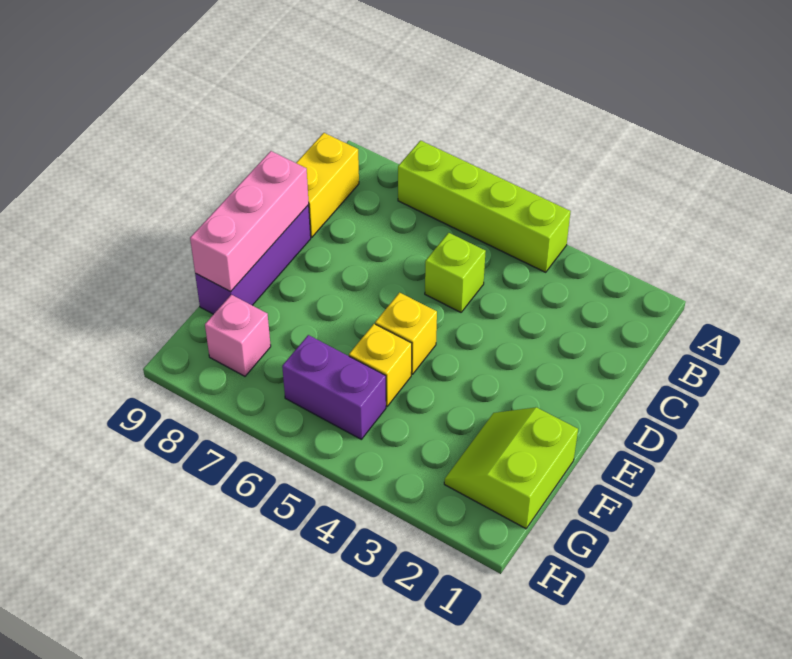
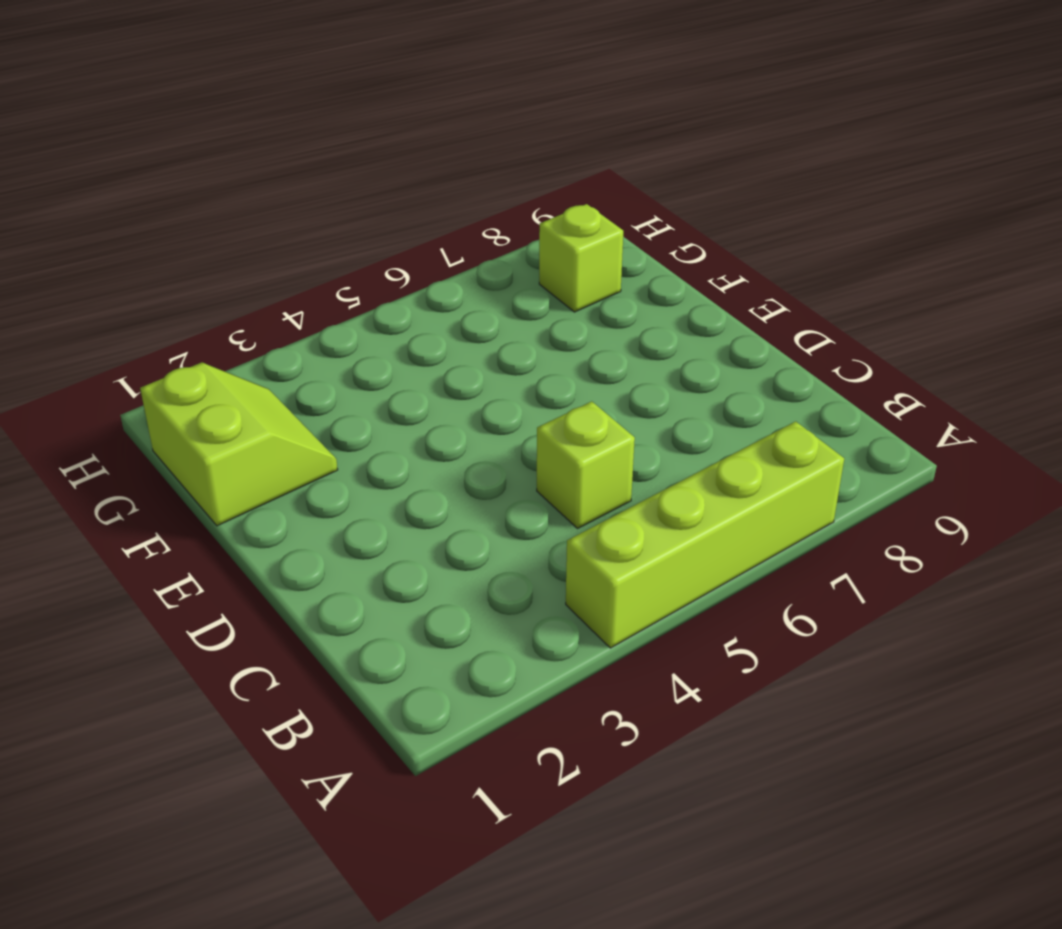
lime brick G8 level 1 -> pink brick G8 level 1
none -> yellow brick B9:C9 level 1
none -> purple brick D9:F9 level 1

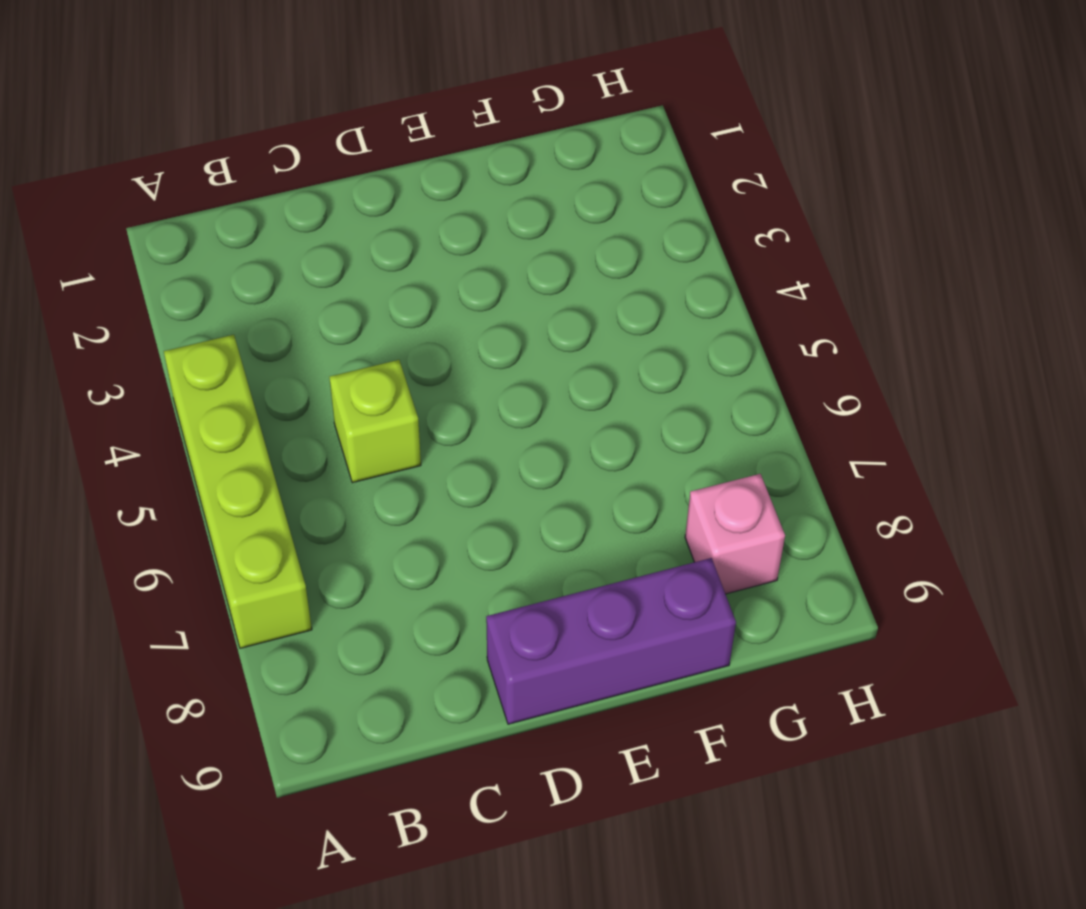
none -> yellow brick B9:C9 level 1
none -> yellow brick E5 level 1

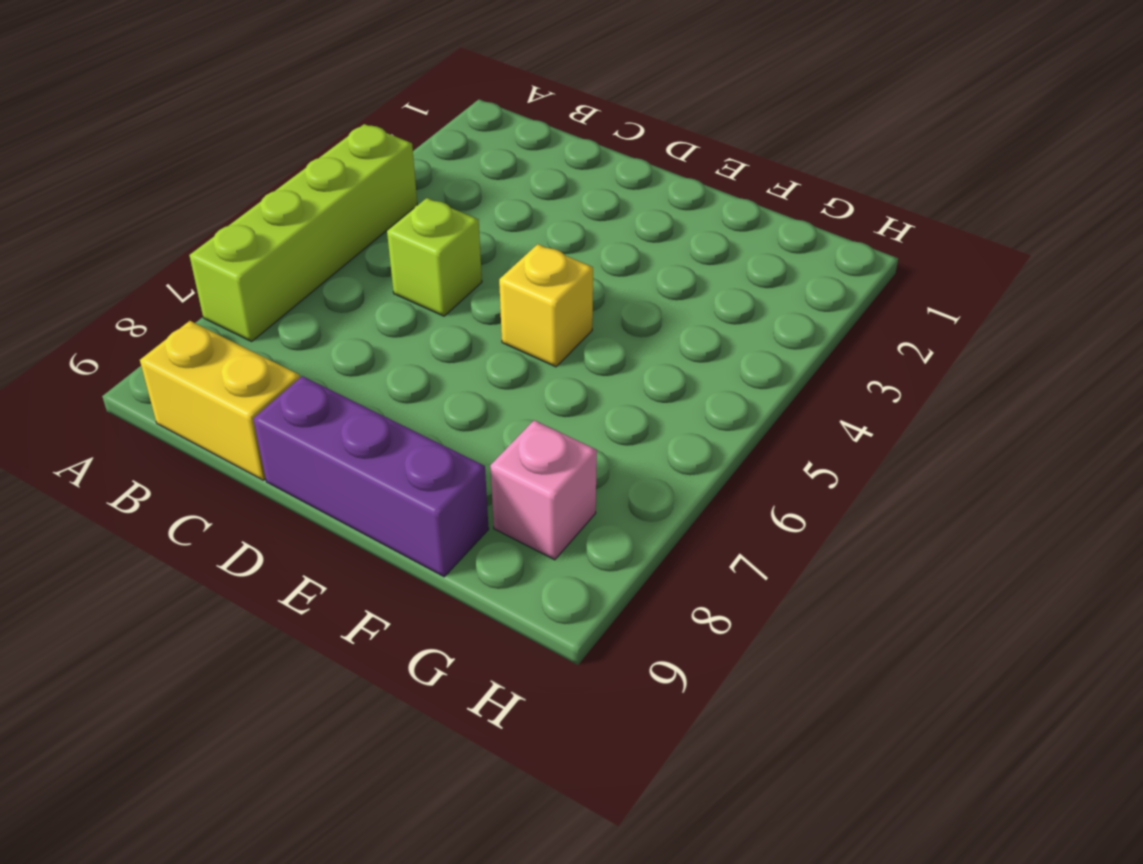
none -> lime slope F1:G2 level 1 top 1
none -> yellow brick F5 level 1

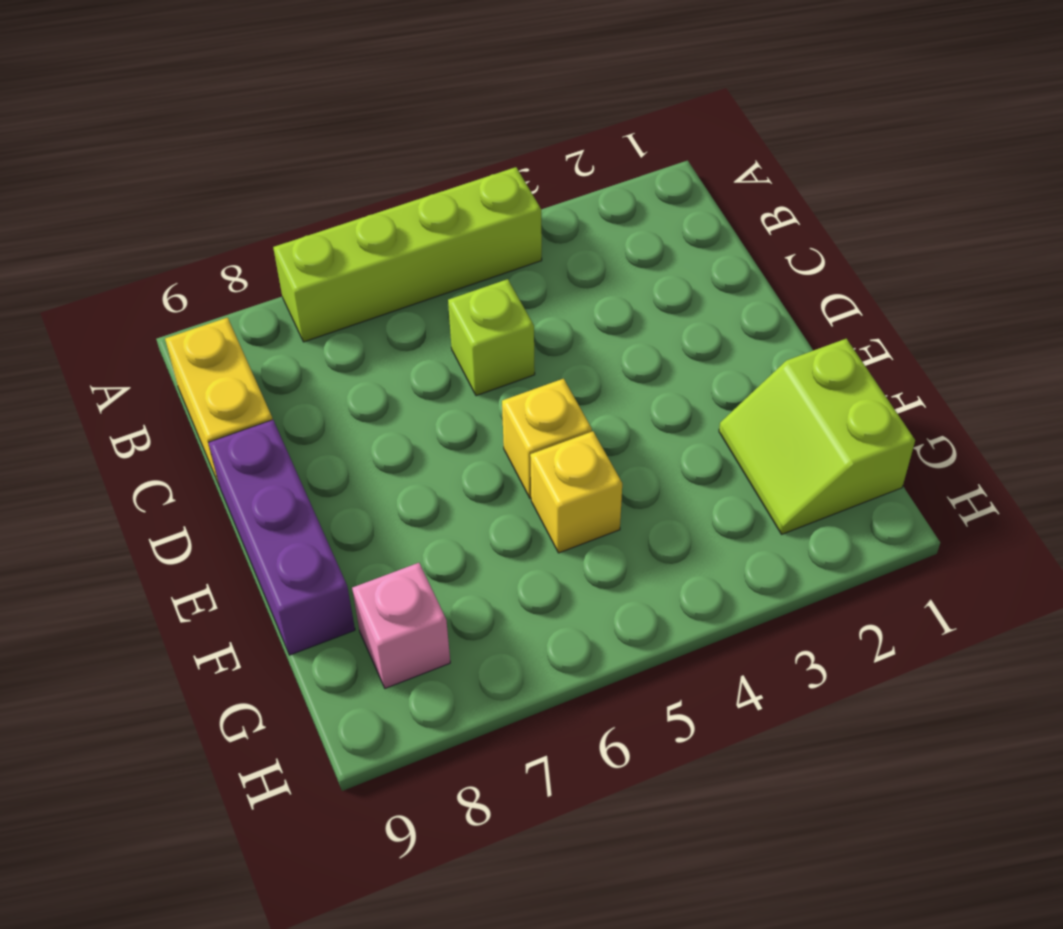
none -> purple brick G5:G6 level 1
none -> pink brick D9:F9 level 2

